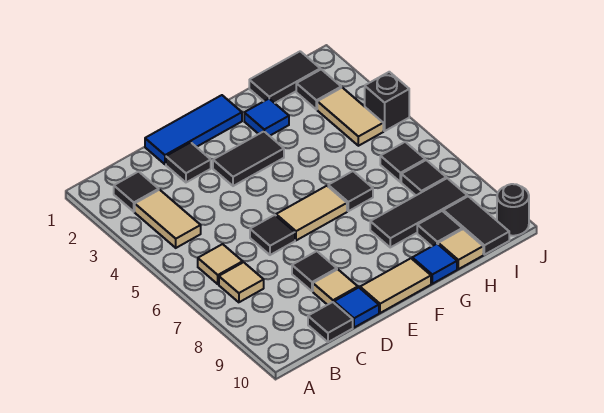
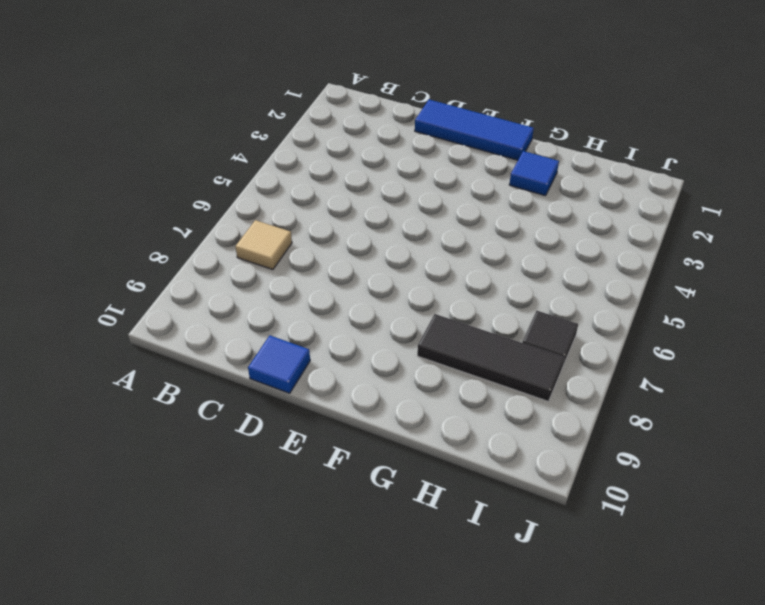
none -> black tile B2 level 1
none -> tan tile B3:B4 level 1
none -> tan tile B6 level 1

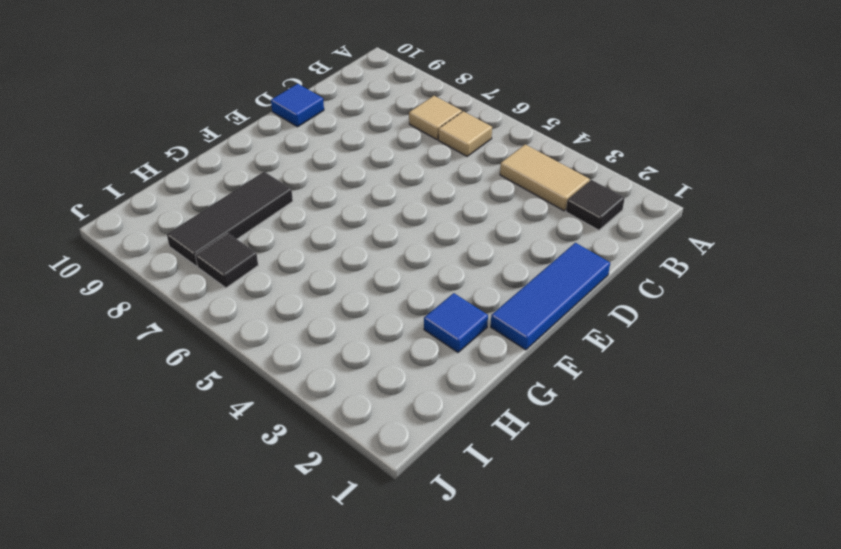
none -> black tile C10 level 1
none -> black tile D2 level 1
none -> black tile D6 level 1

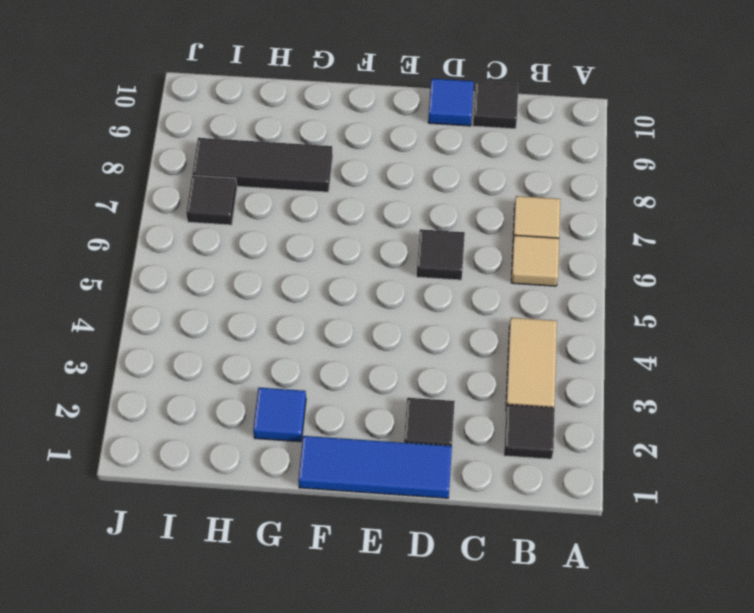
none -> black tile D8 level 1
none -> tan tile D9 level 1
none -> black tile E3:F3 level 1

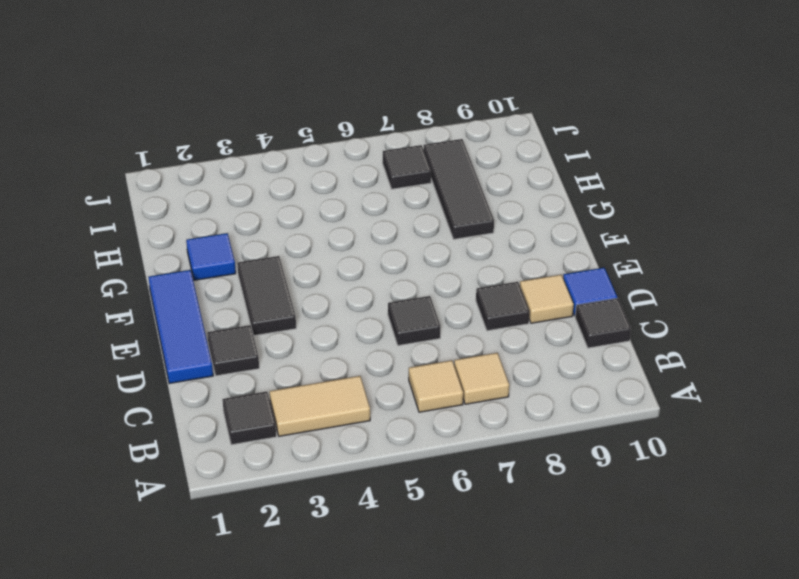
none -> tan tile E6:F6 level 1
none -> tan tile E10:F10 level 1
none -> black tile G6 level 1

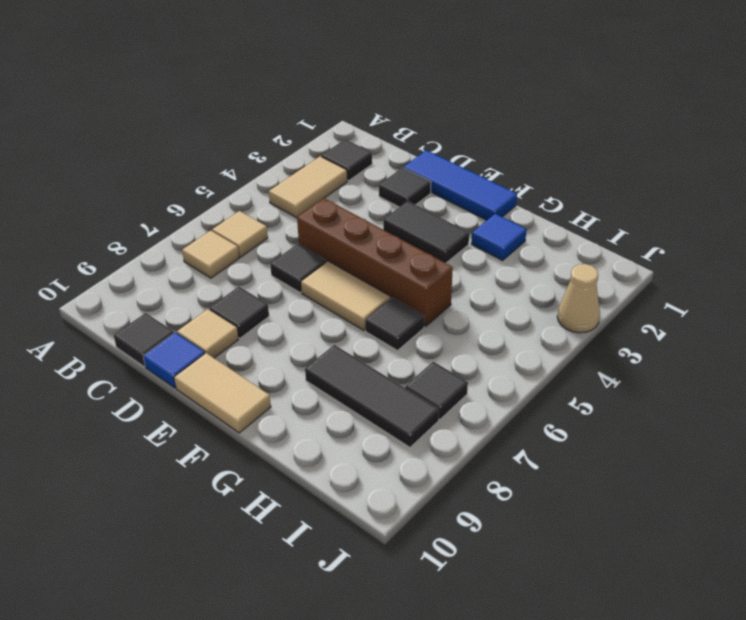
brown brick D5:G5 level 1 -> none
tan cone J3 level 1 -> none
none -> blue tile G10 level 1
none -> black tile H1:I1 level 1
none -> black tile H9 level 1

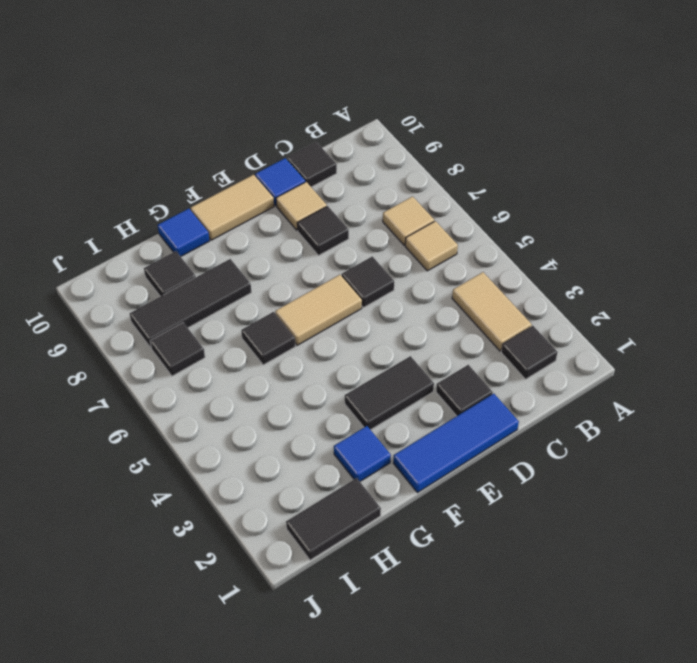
none -> tan tile H10 level 1
none -> black tile I2 level 1
none -> tan tile I3:I4 level 1

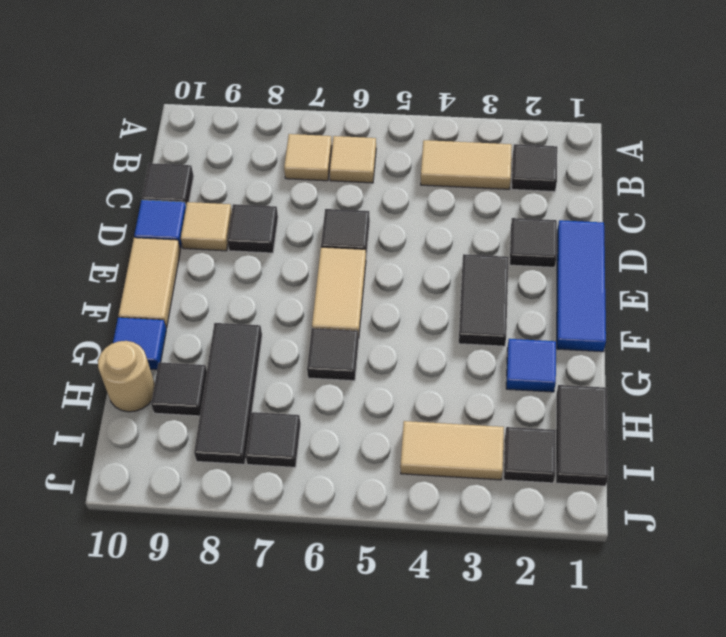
tan round brick H10 level 1 -> tan tile H10 level 1
none -> black tile I6 level 1
none -> black tile I9:I10 level 1
none -> black brick J4 level 1

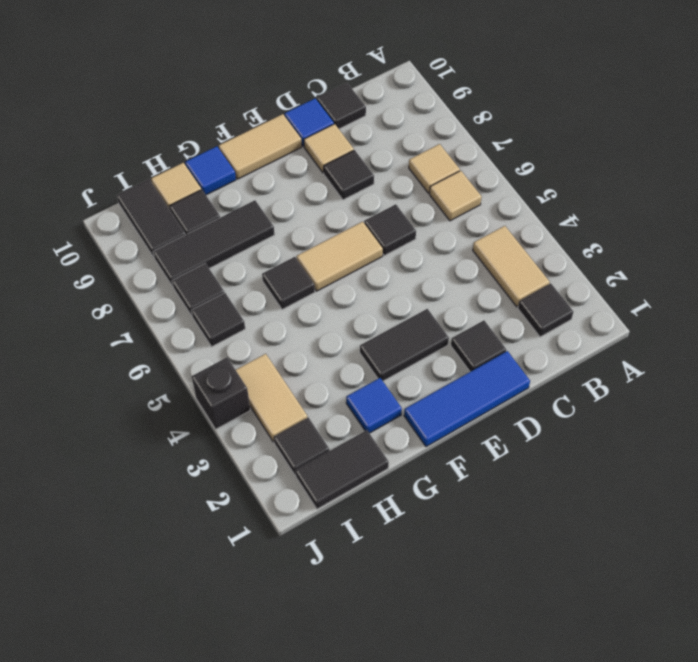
none -> black round brick J10 level 1

